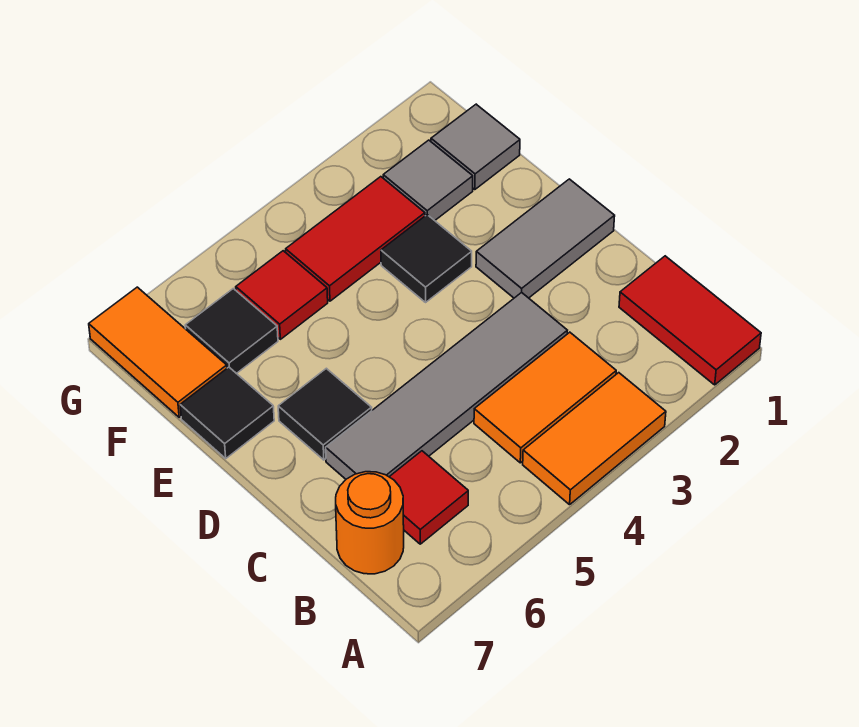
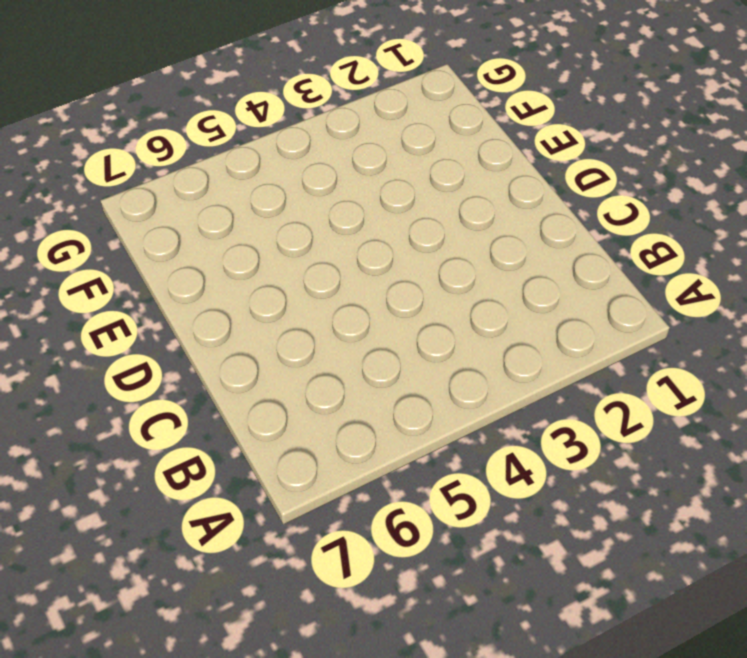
none -> red tile A1:B1 level 1
none -> orange tile A3:A4 level 1
none -> orange tile B3:B4 level 1

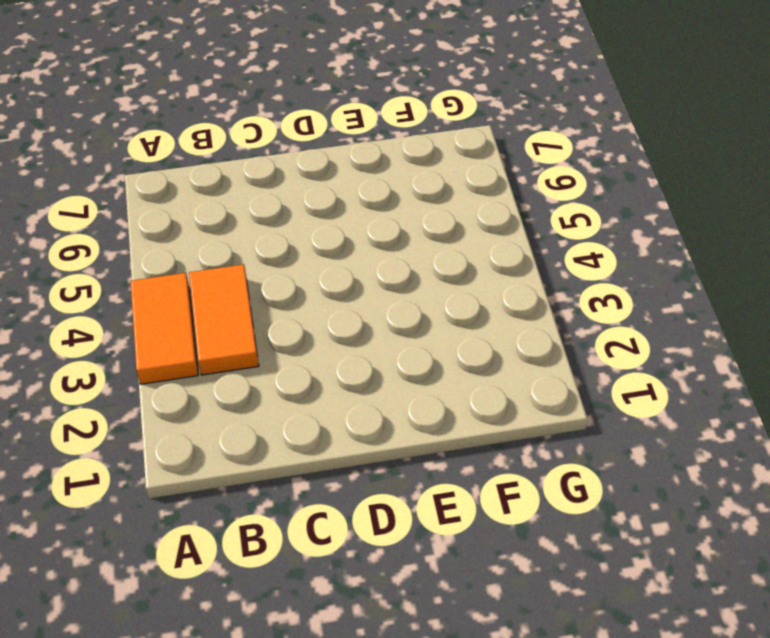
none -> red tile A1:B1 level 1
none -> red tile B6 level 1
none -> orange round brick B7 level 1

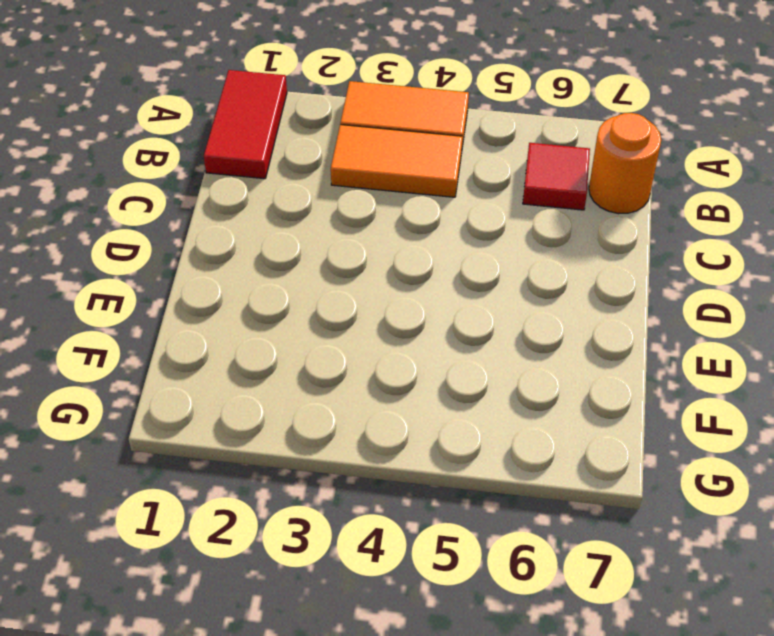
none -> grey tile C3:C6 level 1
none -> grey tile D1:D2 level 1
none -> black tile D6 level 1

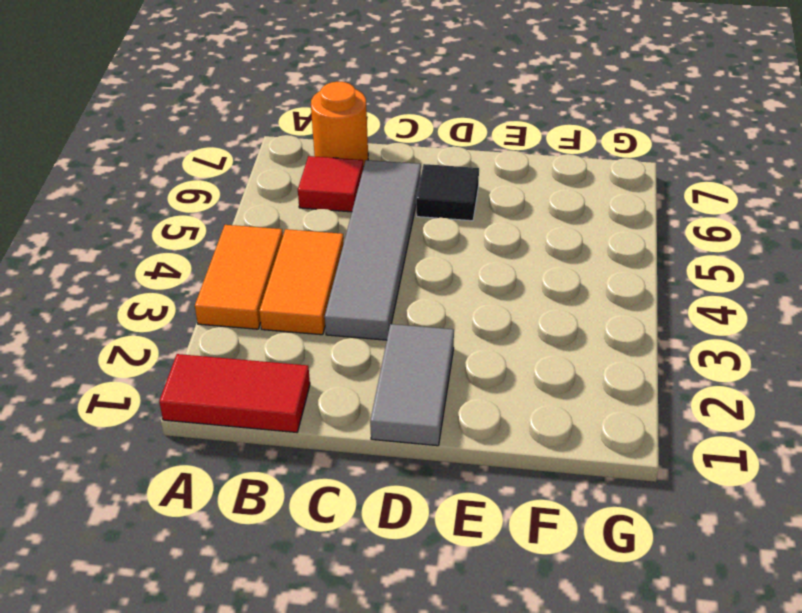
none -> black tile E3 level 1
none -> black tile E7 level 1
none -> grey tile F1 level 1

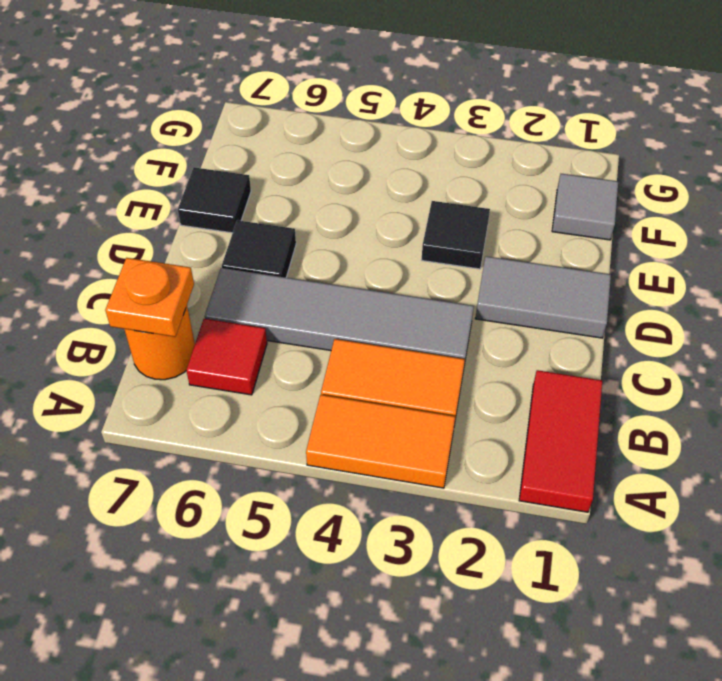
orange plate B7 level 2 -> none
none -> grey tile F2 level 1
none -> red tile F3:F4 level 1
none -> red tile F5 level 1

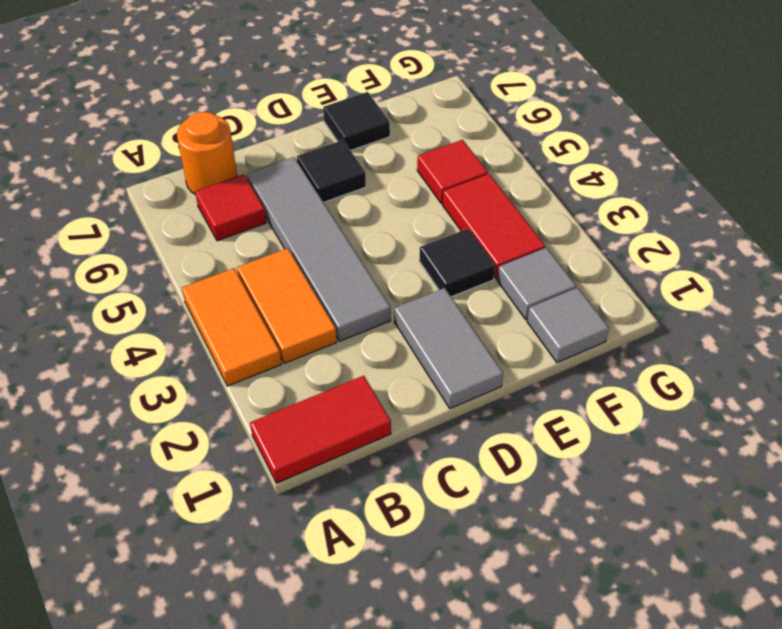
none -> black tile F6 level 1
none -> orange tile F7:G7 level 1

